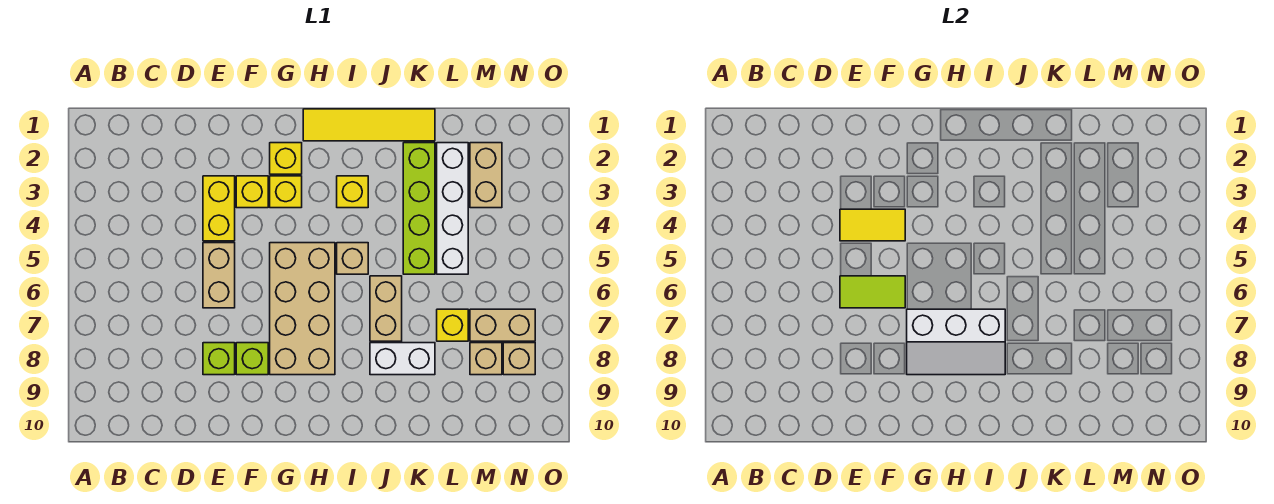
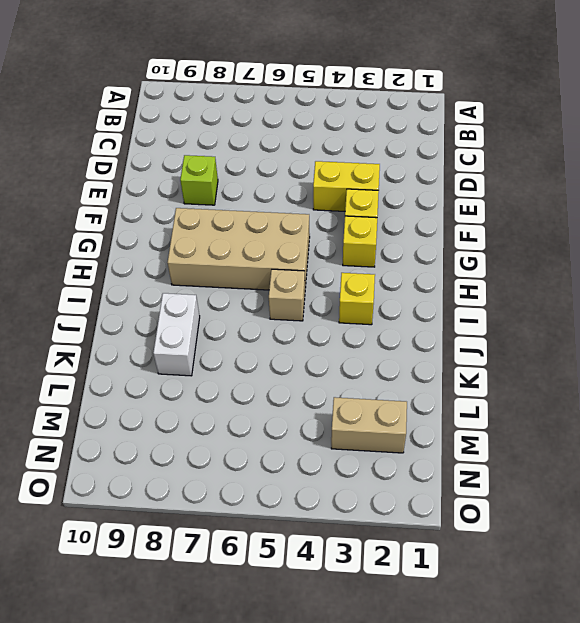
none -> tan brick E5:E6 level 1
none -> lime brick F8 level 1
none -> yellow brick G2 level 1

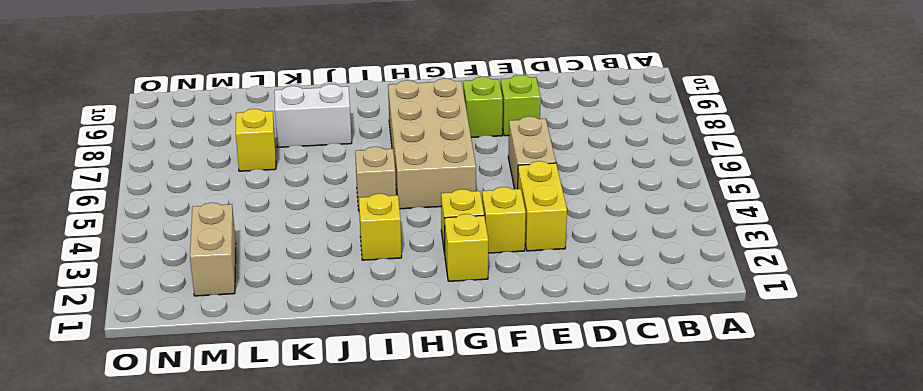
none -> yellow tile H1:K1 level 1
none -> tan brick J6:J7 level 1
none -> lime brick K2:K5 level 1

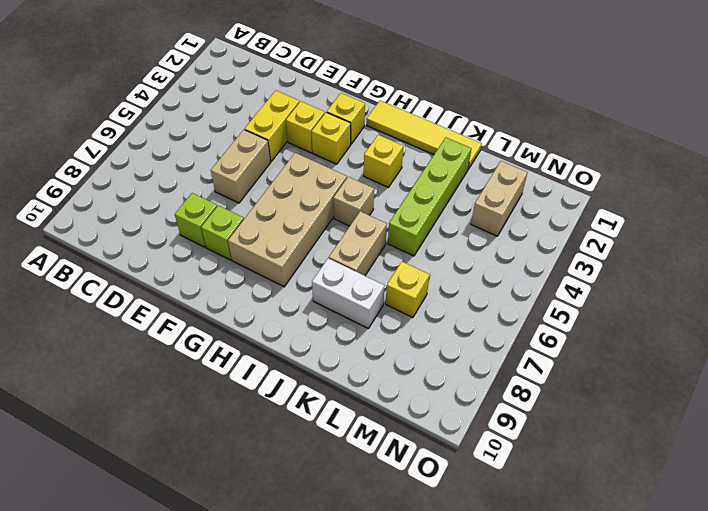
none -> white brick L2:L5 level 1
none -> tan brick M7:N7 level 1
none -> tan brick M8 level 1

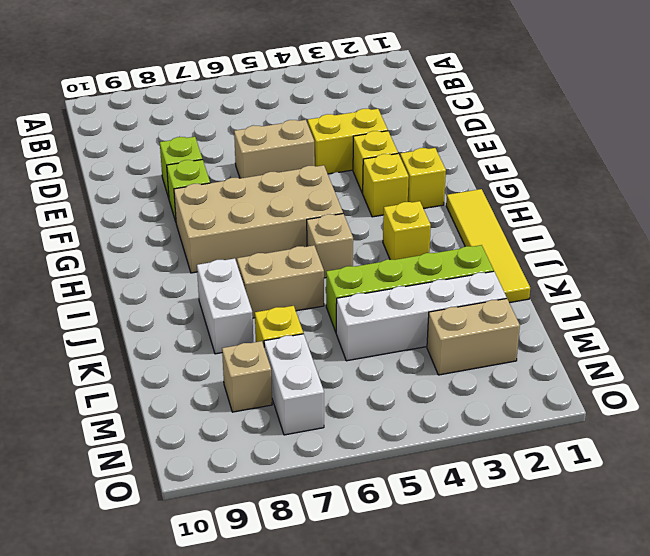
white brick M7:N7 level 1 -> tan brick M7:N7 level 1
none -> tan brick N8 level 1
none -> yellow tile E4:F4 level 2
none -> lime tile E6:F6 level 2

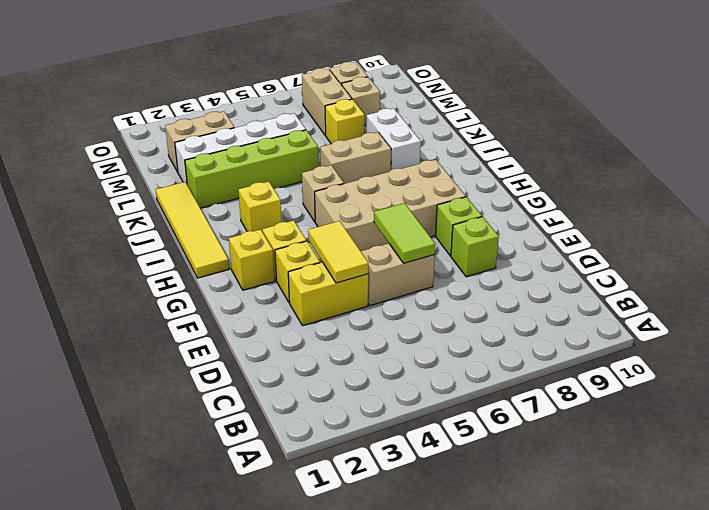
none -> white slope G7:I8 level 2 top 7

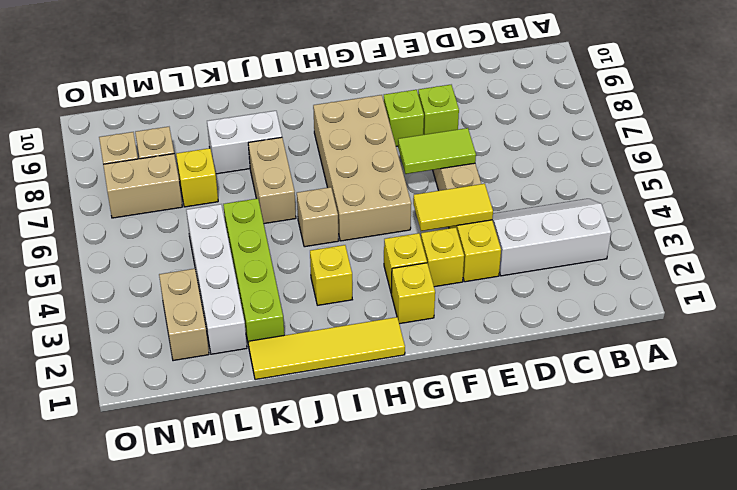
white slope B3:D4 level 1 top 3 -> white slope G7:I8 level 2 top 7

